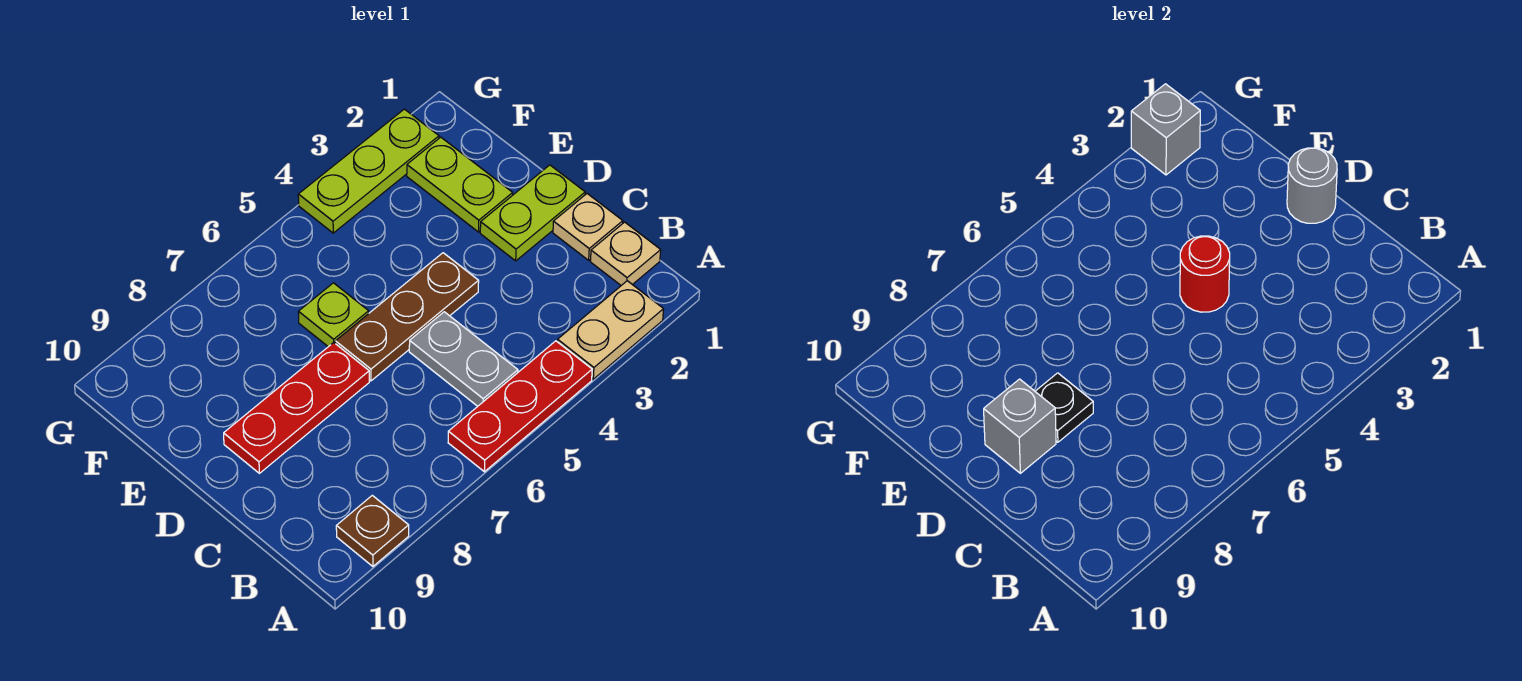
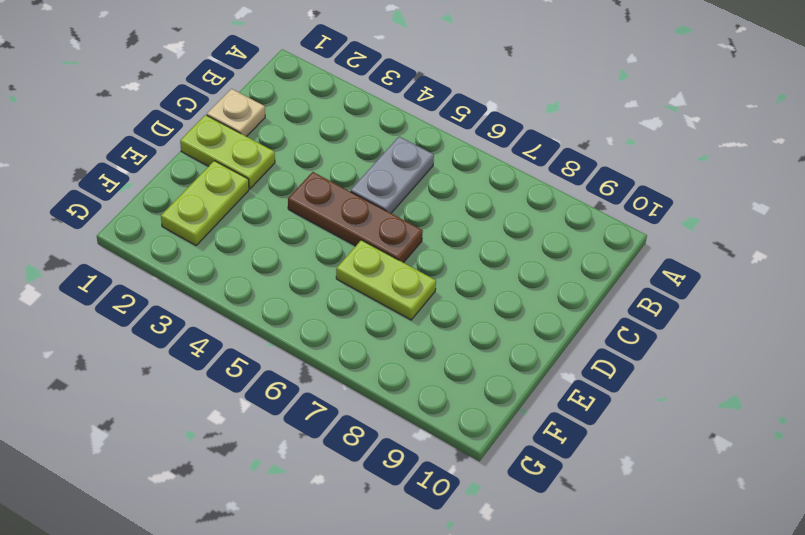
lime plate E6:E7 level 1 -> lime plate E6 level 1
none -> tan plate A2:A3 level 1
none -> red plate A4:A6 level 1
none -> brown plate A9 level 1

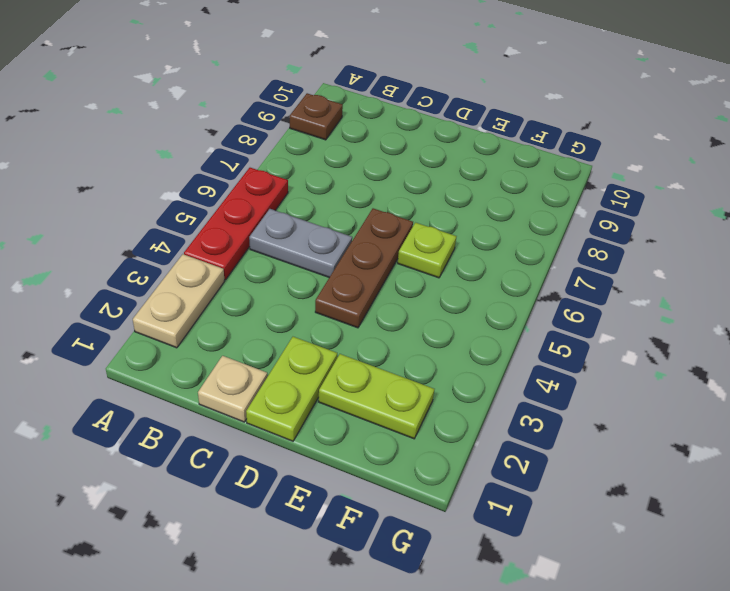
none -> tan plate B1 level 1
none -> red plate D7:D9 level 1
none -> lime plate G2:G4 level 1

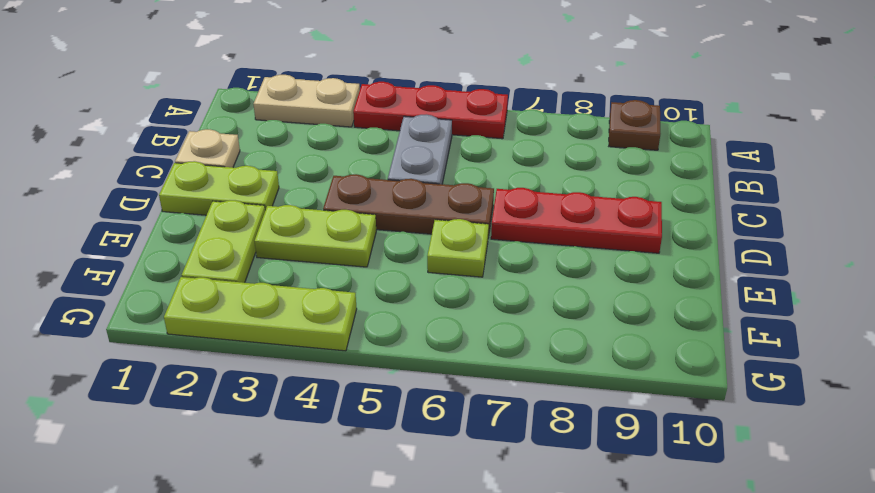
lime plate E3:E4 level 1 -> none
none -> tan plate B1 level 1
none -> grey round brick D1 level 2
none -> red round brick D4 level 2

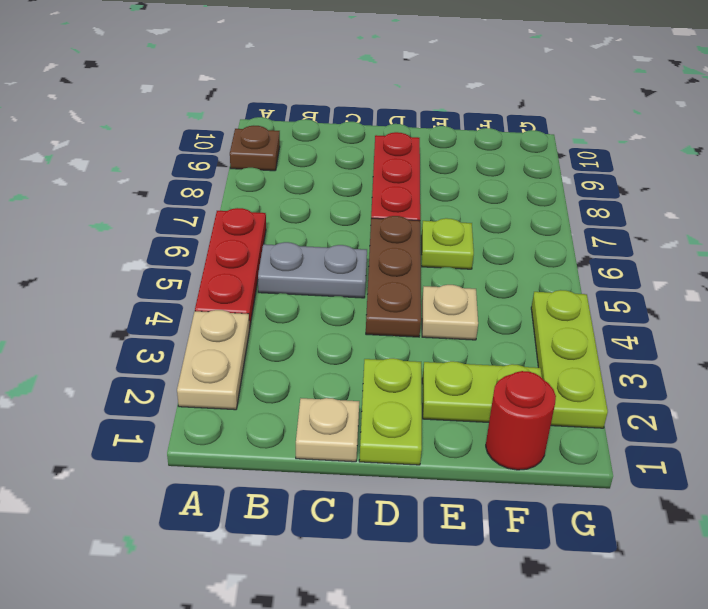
tan plate E4 level 1 -> tan plate B1 level 1
red round brick F1 level 1 -> red round brick D4 level 2
none -> grey round brick D1 level 2
none -> black plate D8 level 2
none -> grey brick D9 level 2

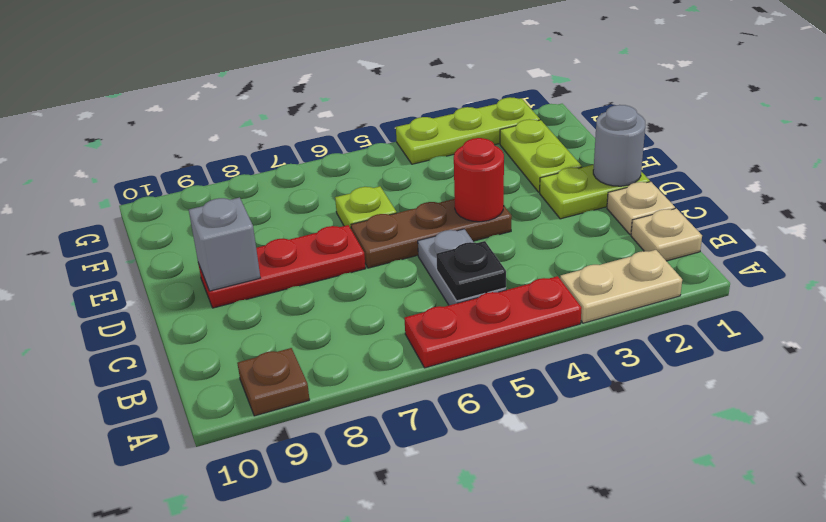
black plate B5 level 2 -> black plate D8 level 2
none -> grey brick G2 level 2

